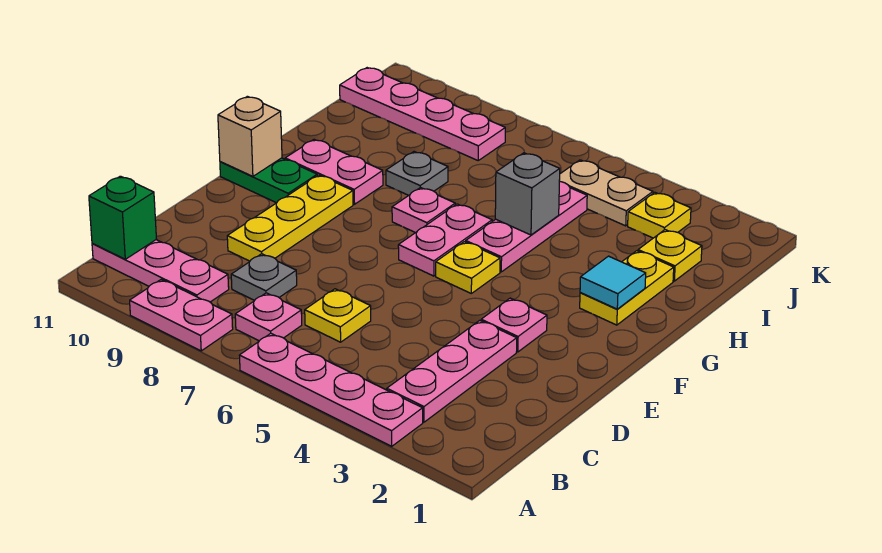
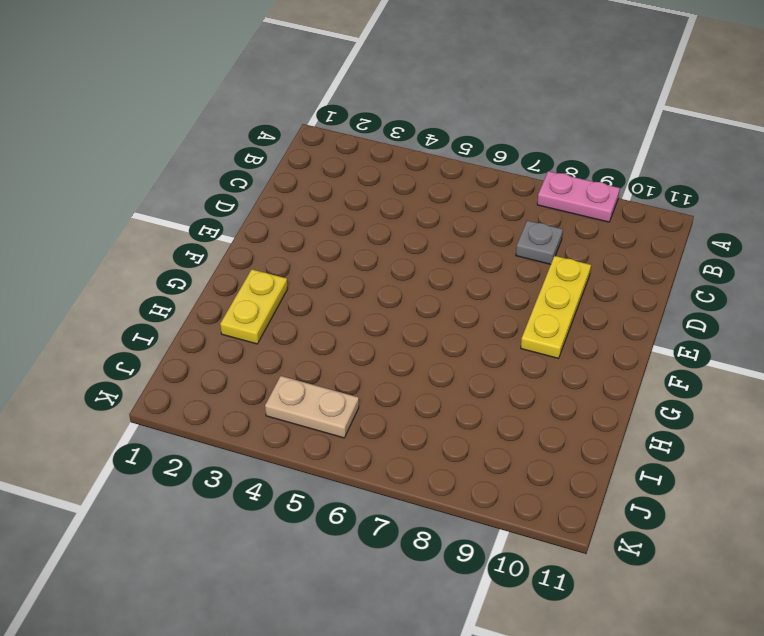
none -> pink plate A3:A6 level 1
none -> pink plate B3:D3 level 1
none -> pink plate B7 level 1

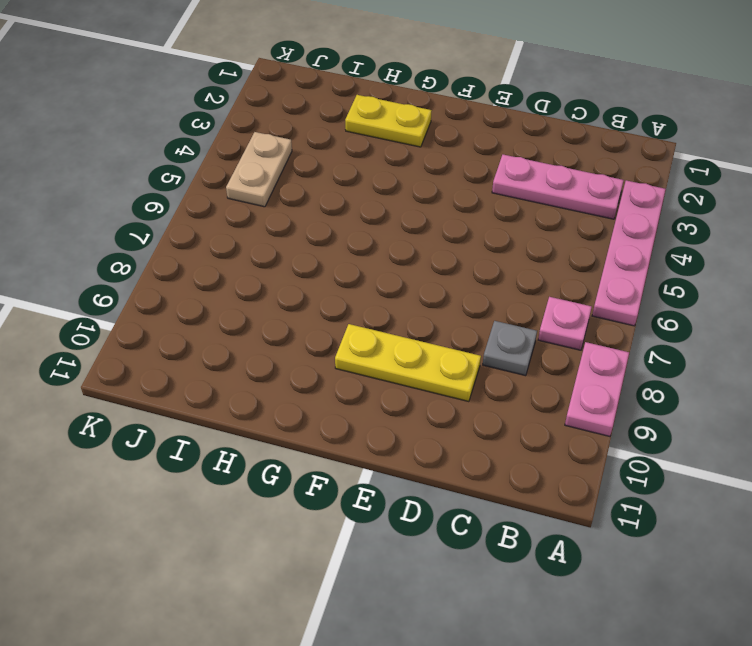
none -> pink plate B9:B11 level 1
none -> yellow plate C6 level 1
none -> pink plate E3 level 1

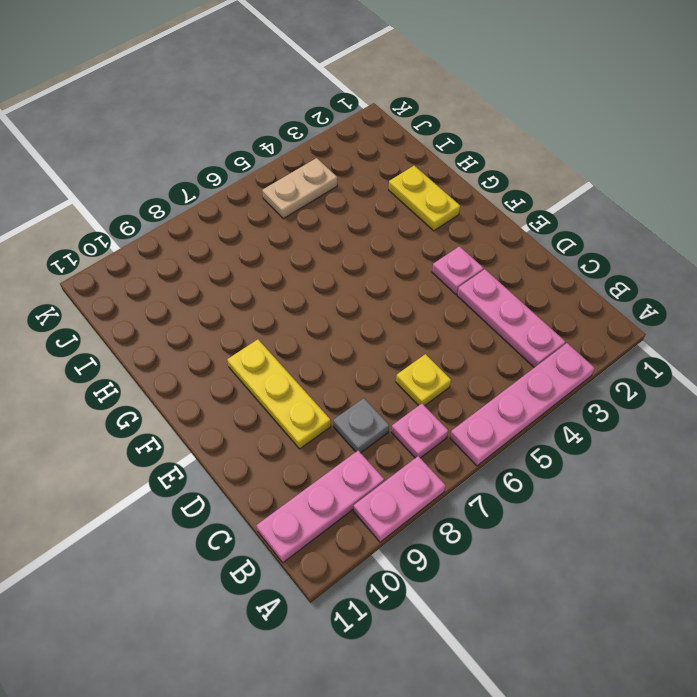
none -> yellow plate F5 level 1
none -> pink plate F6:G6 level 1
none -> green plate F10:F11 level 1

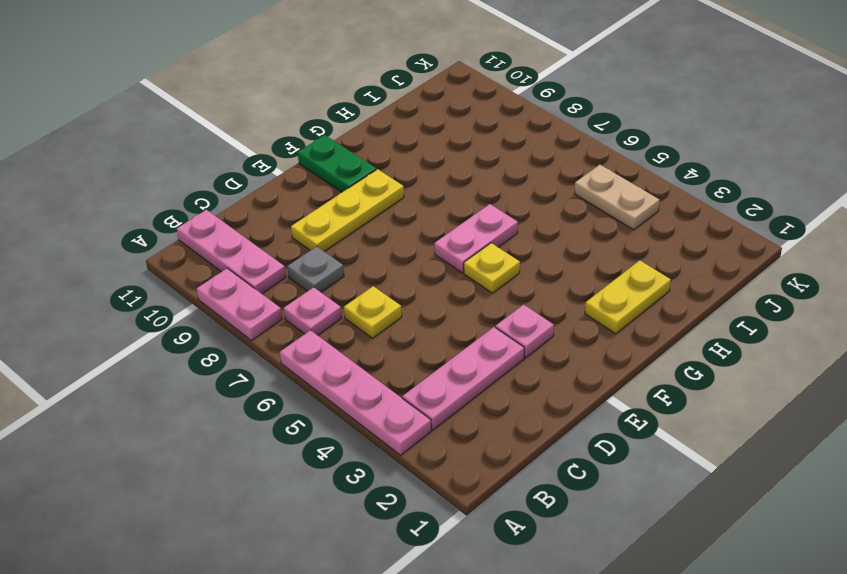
none -> pink plate G5:I5 level 1
none -> pink plate G7 level 1
none -> pink plate G9:G10 level 1

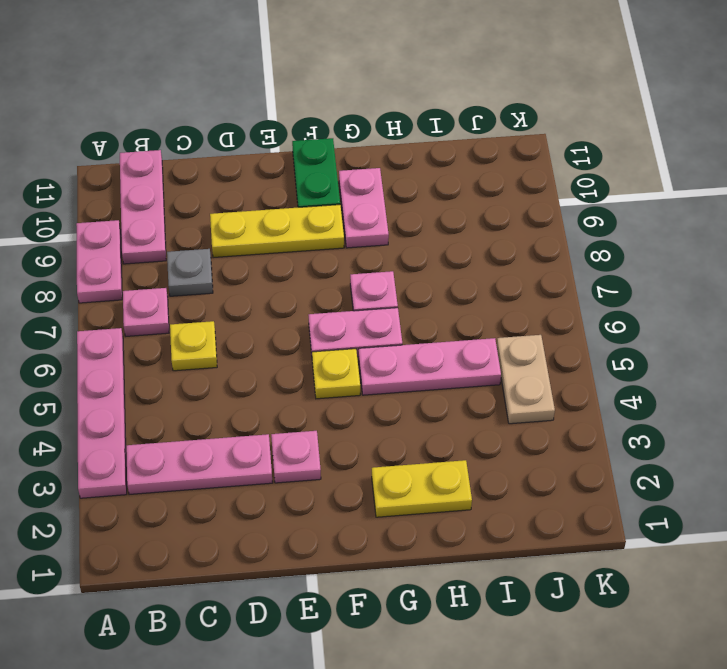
none -> grey plate H8 level 1
none -> yellow plate I2 level 1
none -> yellow plate J3 level 1

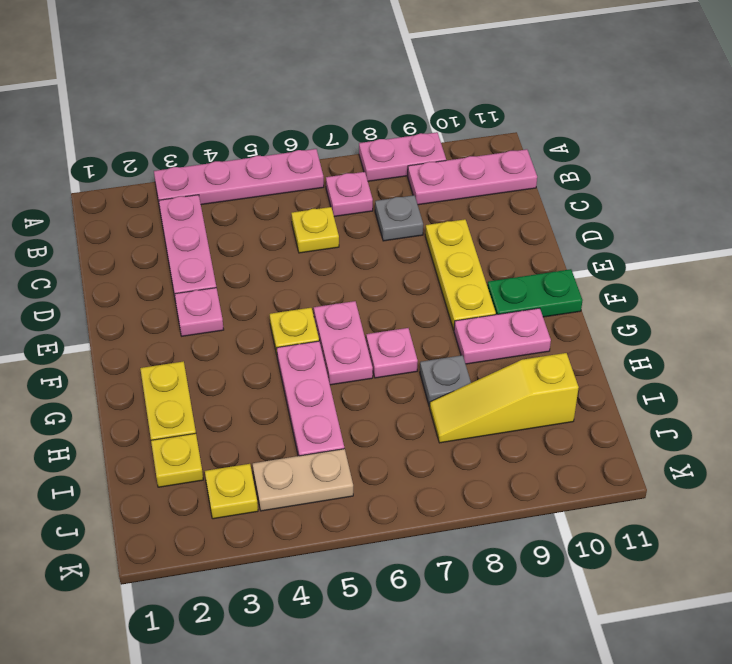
yellow slope I8:I10 level 1 top 10 -> none
none -> pink plate J8:J11 level 1
none -> green brick B11 level 2
none -> tan brick F11 level 2

